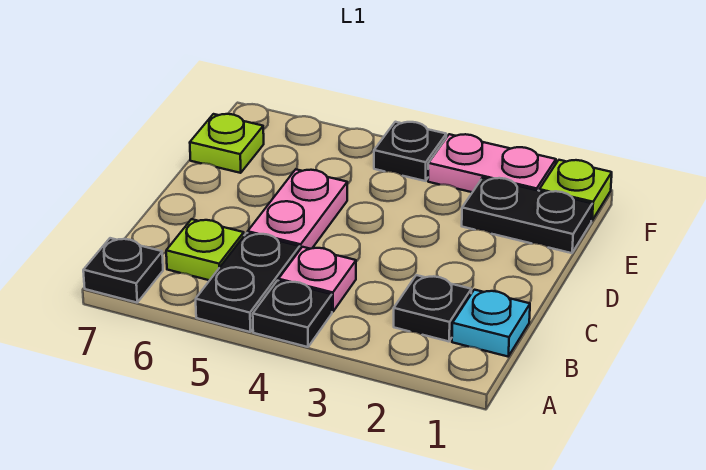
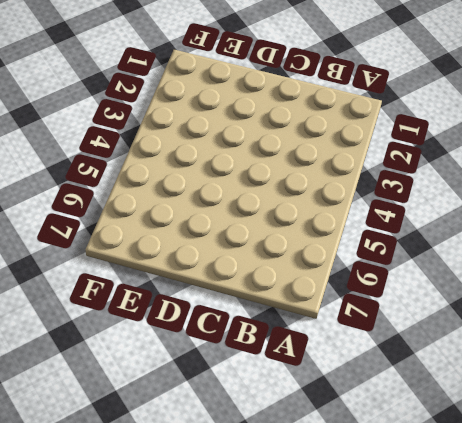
none -> black plate A4 level 1
none -> black plate A5:B5 level 1
none -> black plate A7 level 1

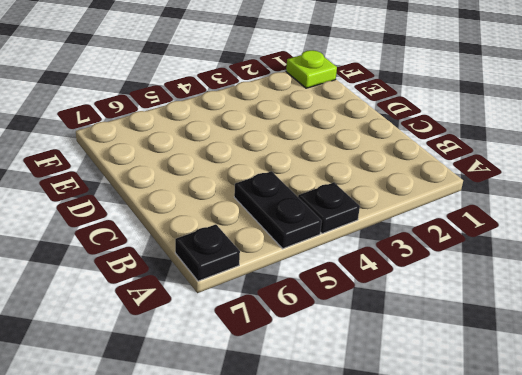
none -> cyan plate B1 level 1
none -> black plate B2 level 1
none -> pink plate B4 level 1

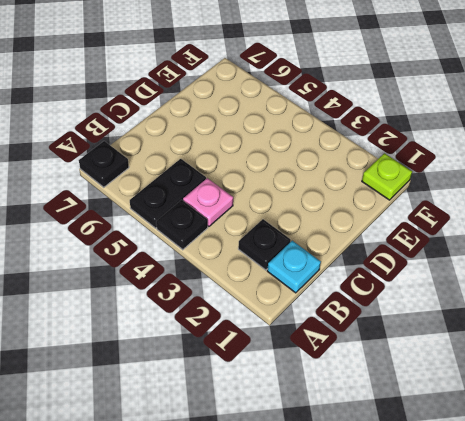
none -> lime plate B6 level 1
none -> pink plate C5:D5 level 1
none -> black plate E1:E2 level 1

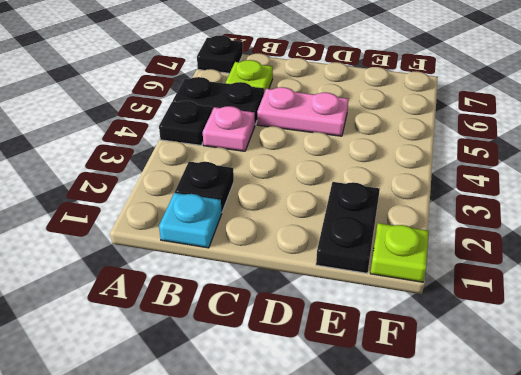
none -> lime plate E7 level 1
none -> pink plate F2:F3 level 1
none -> black plate F4 level 1

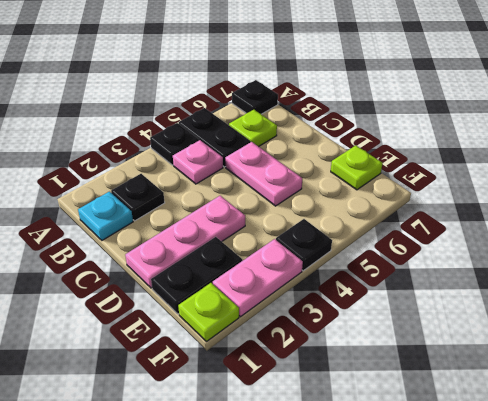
pink plate D1:D3 level 1 -> none

